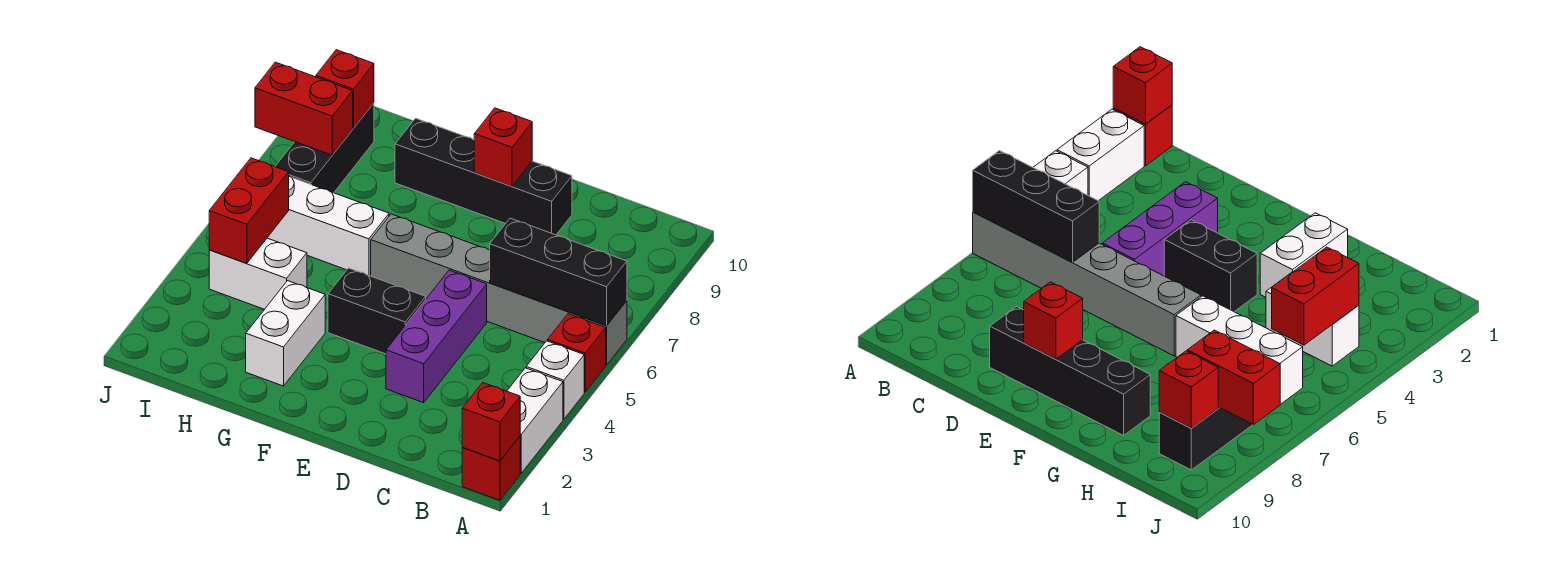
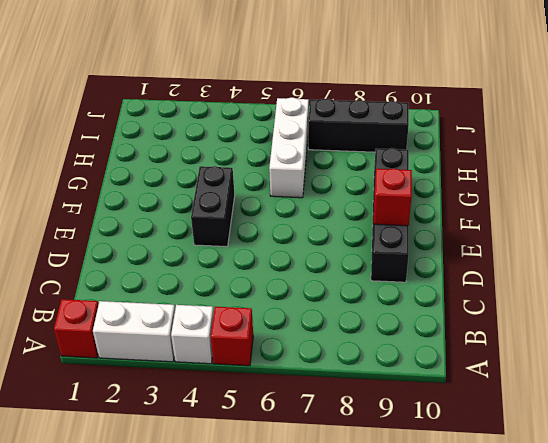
none -> grey brick A6:F6 level 1
none -> purple brick D3:D5 level 1
none -> white brick G2:G3 level 1

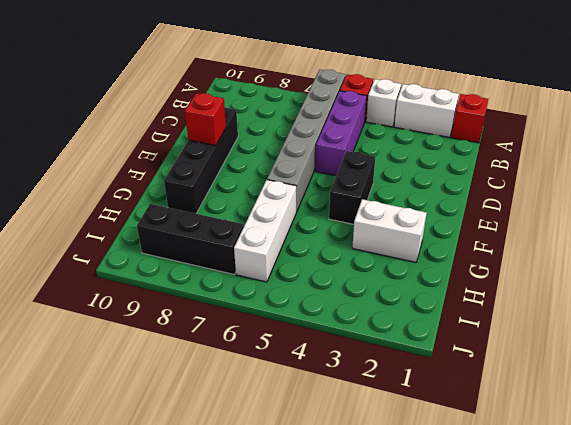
purple brick B5:D5 level 1 -> purple brick D3:D5 level 1
none -> white brick H4:I4 level 1
none -> red brick A1 level 2
none -> black brick A6:C6 level 2

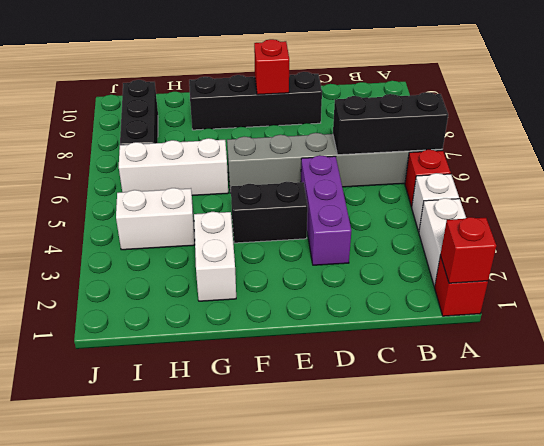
none -> red brick I4:I5 level 2
none -> red brick I8:J8 level 2
none -> red brick I9 level 2

